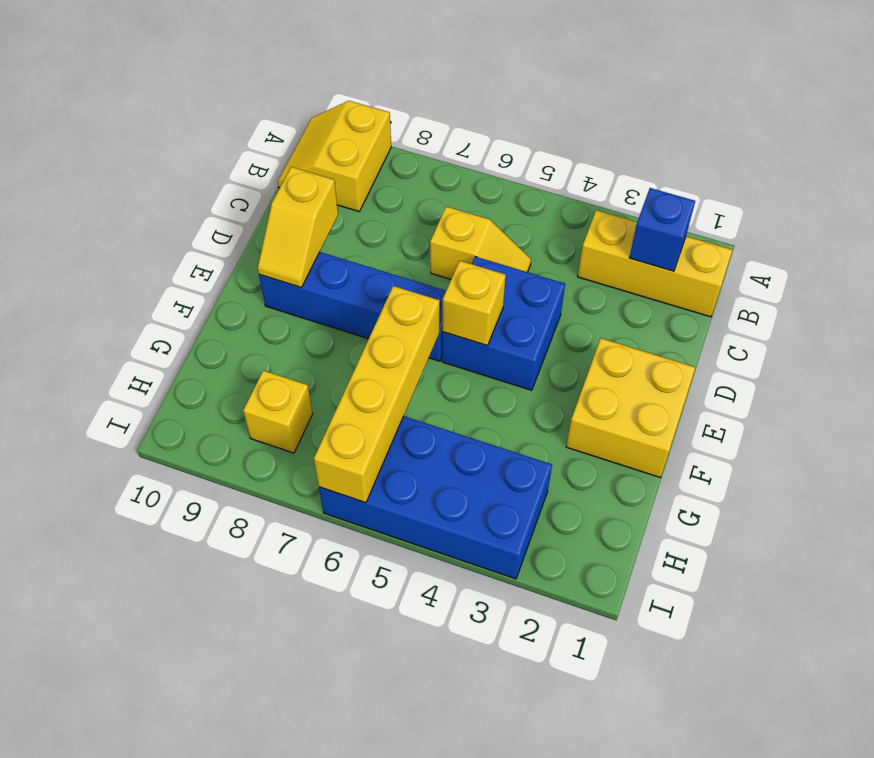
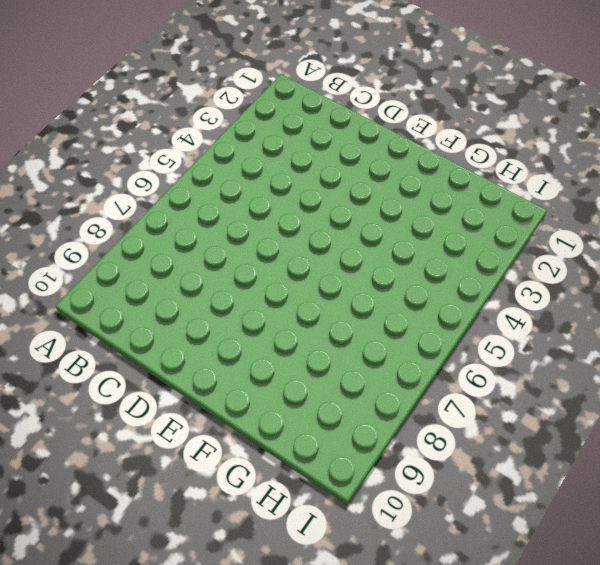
none -> yellow slope A9:B10 level 1 top 9
none -> yellow brick B1:B3 level 1
none -> yellow slope C5:C6 level 1 top 6

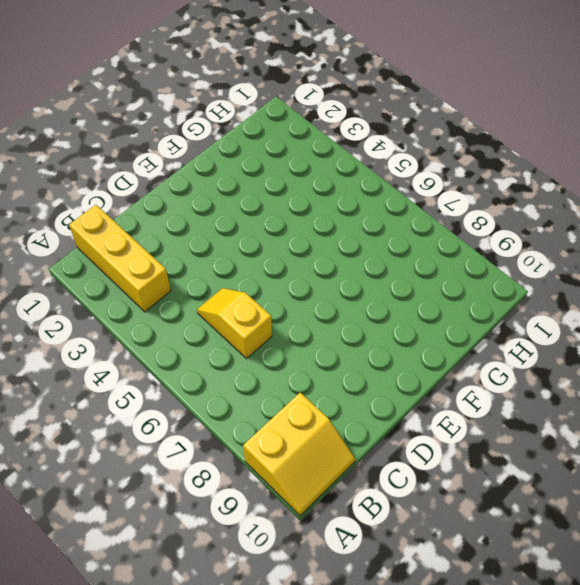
none -> blue brick D4:E5 level 1
none -> yellow brick E1:F2 level 1
none -> blue brick E6:E9 level 1

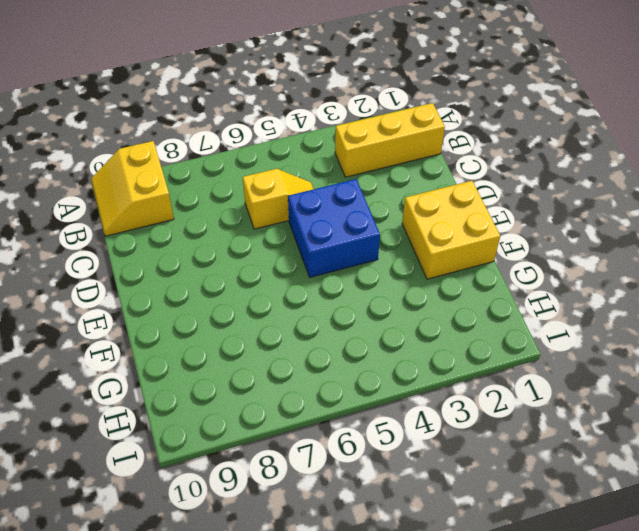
none -> blue brick E6:E9 level 1
none -> blue brick H3:I6 level 1
none -> yellow brick H8 level 1

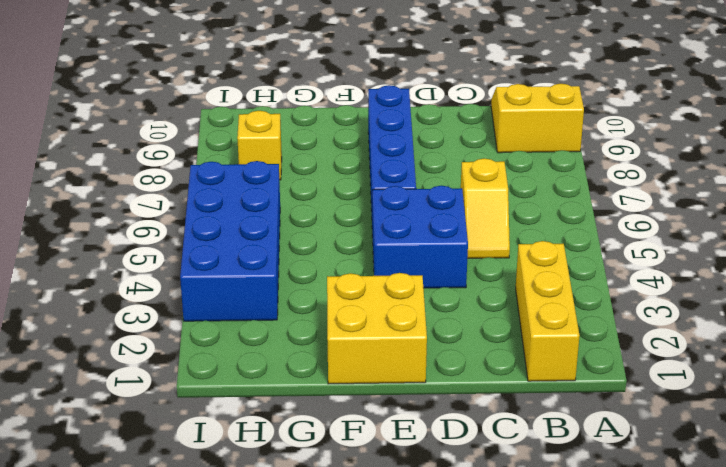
none -> blue brick B2 level 2
none -> yellow slope D9:E9 level 2 top D
none -> yellow brick E5 level 2

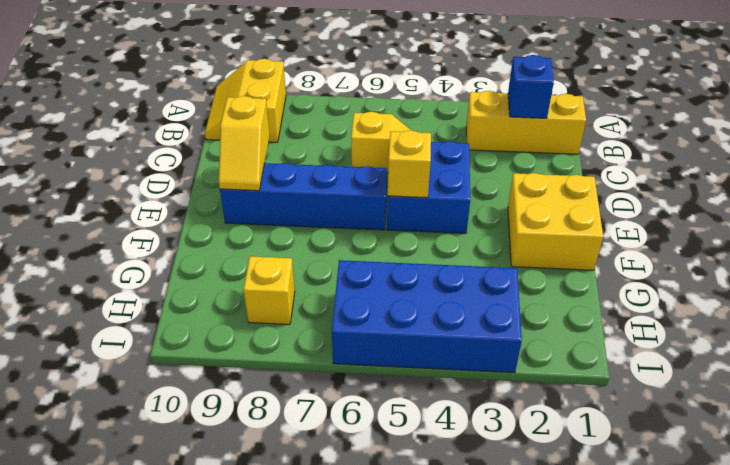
none -> yellow brick F6:I6 level 2

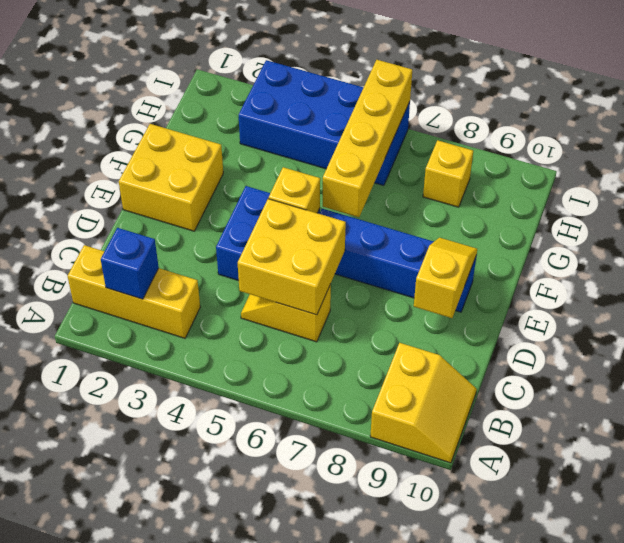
yellow brick C5:D6 level 2 -> none

